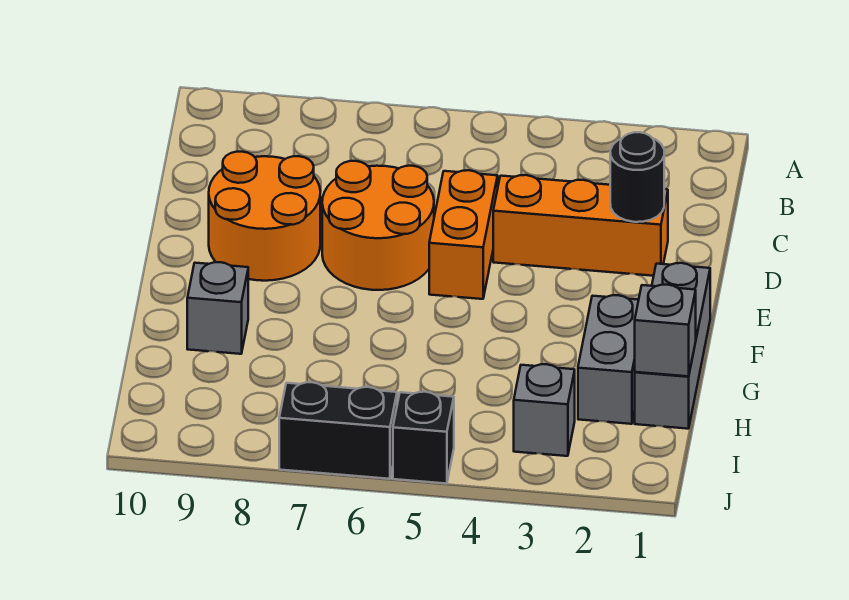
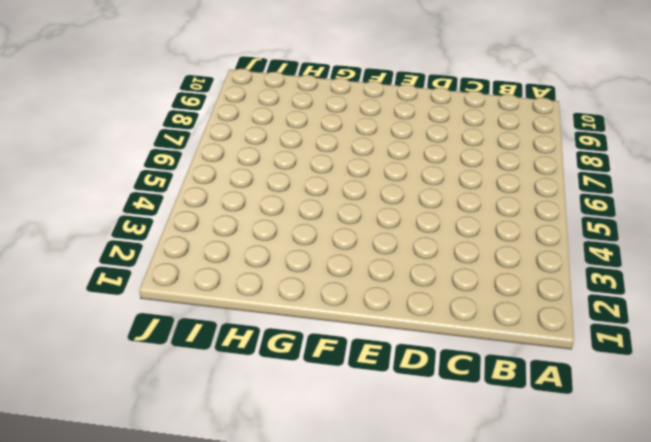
none -> orange brick D2:D4 level 1
none -> orange brick D5:E5 level 1
none -> orange round brick D6:E7 level 1

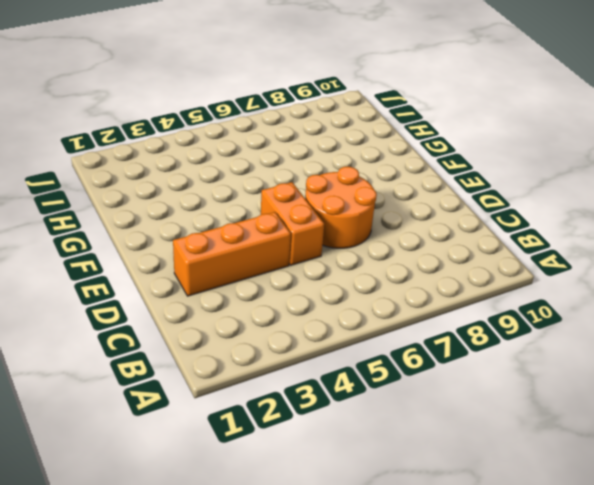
none -> orange round brick D8:E9 level 1
none -> grey brick F1:H1 level 1
none -> grey brick G2:H2 level 1

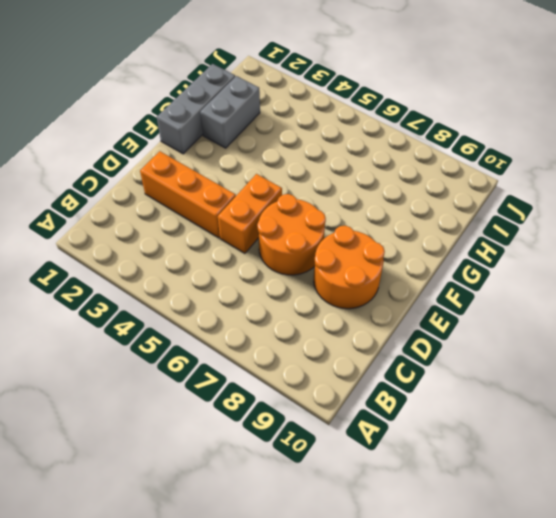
none -> grey brick G9 level 1
none -> grey brick I3 level 1
none -> black brick J5 level 1

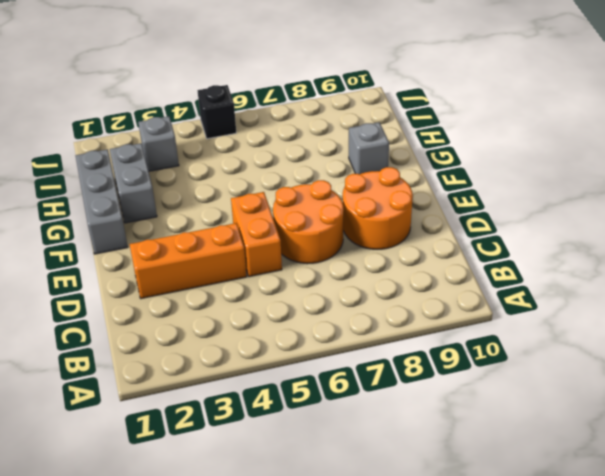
none -> black brick J6:J7 level 1
none -> black round brick D2 level 2
none -> grey brick H1 level 2

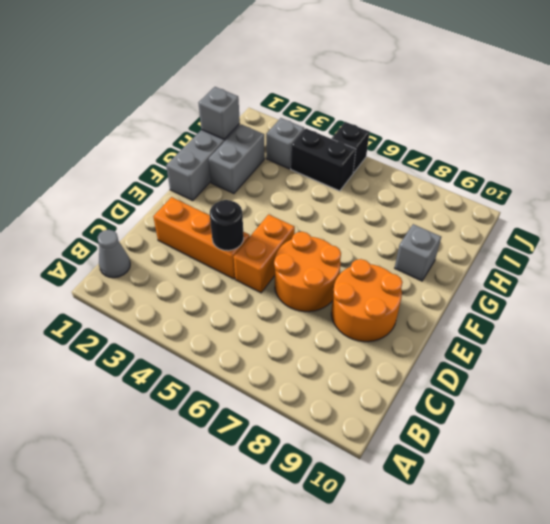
grey cone B1 level 1 -> none
black round brick D4 level 2 -> black round brick D2 level 2
black brick I4:I5 level 1 -> black brick J6:J7 level 1

